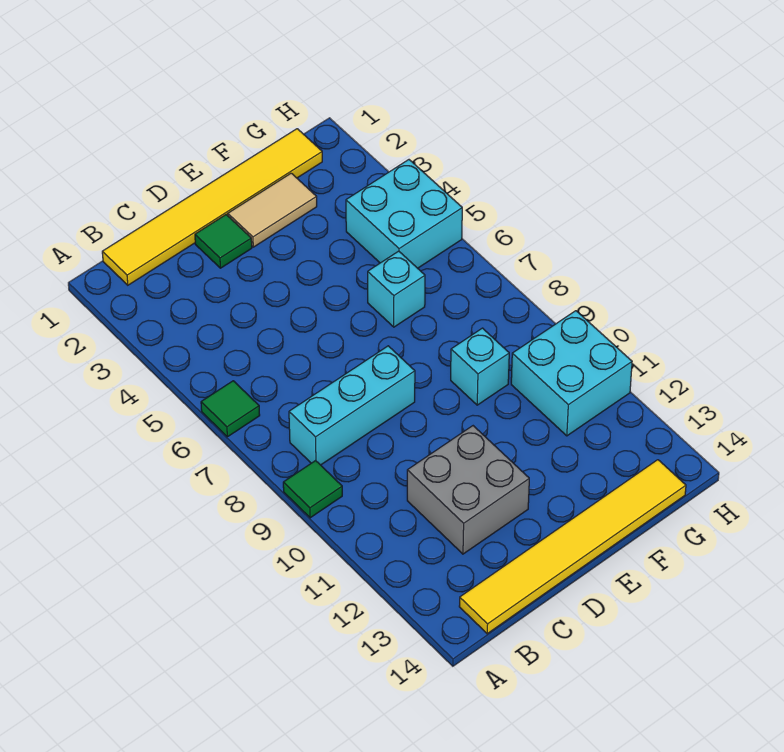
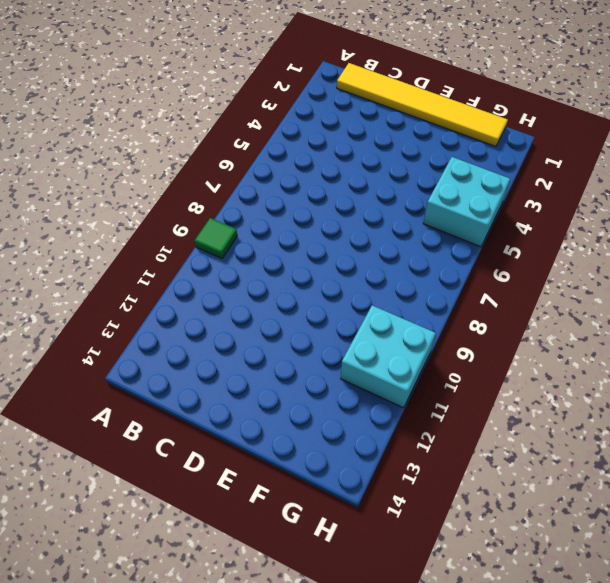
none -> green tile A6 level 1
none -> cyan brick B8:D8 level 1
none -> yellow tile B14:G14 level 1

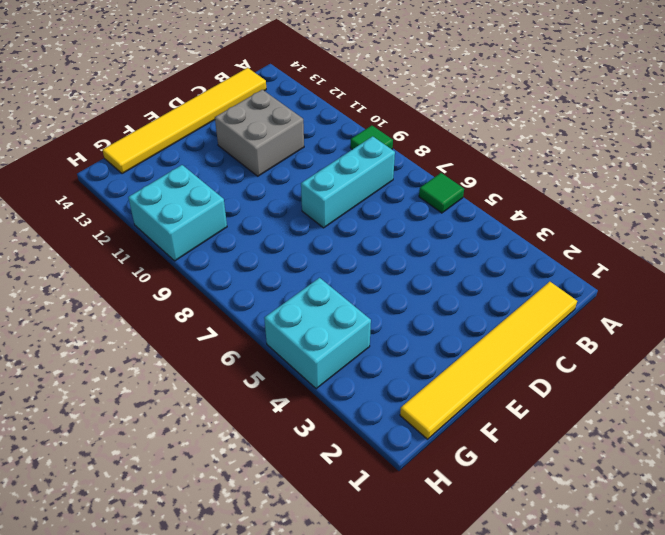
none -> green tile D2 level 1
none -> tan tile E2:F2 level 1
none -> cyan brick F6 level 1

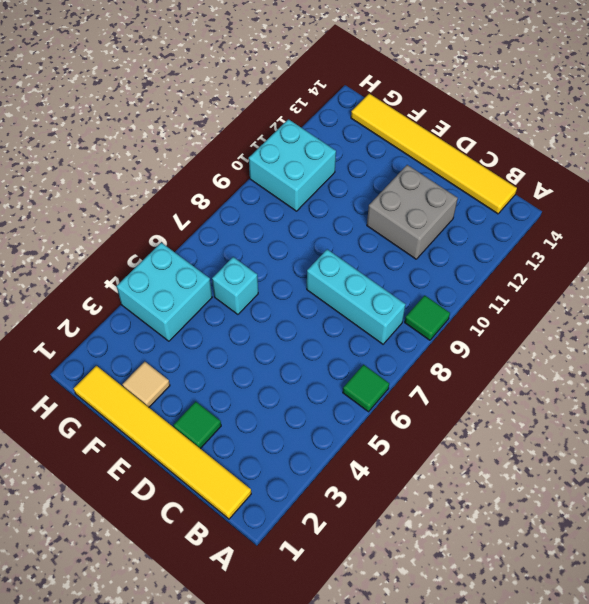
tan tile F2 level 1 -> tan tile E2:F2 level 1
none -> cyan brick F9 level 1

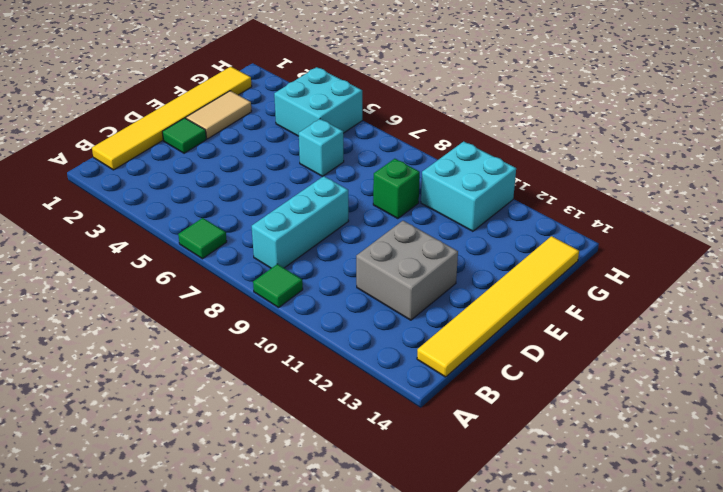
green brick F9 level 1 -> cyan brick F9 level 1

